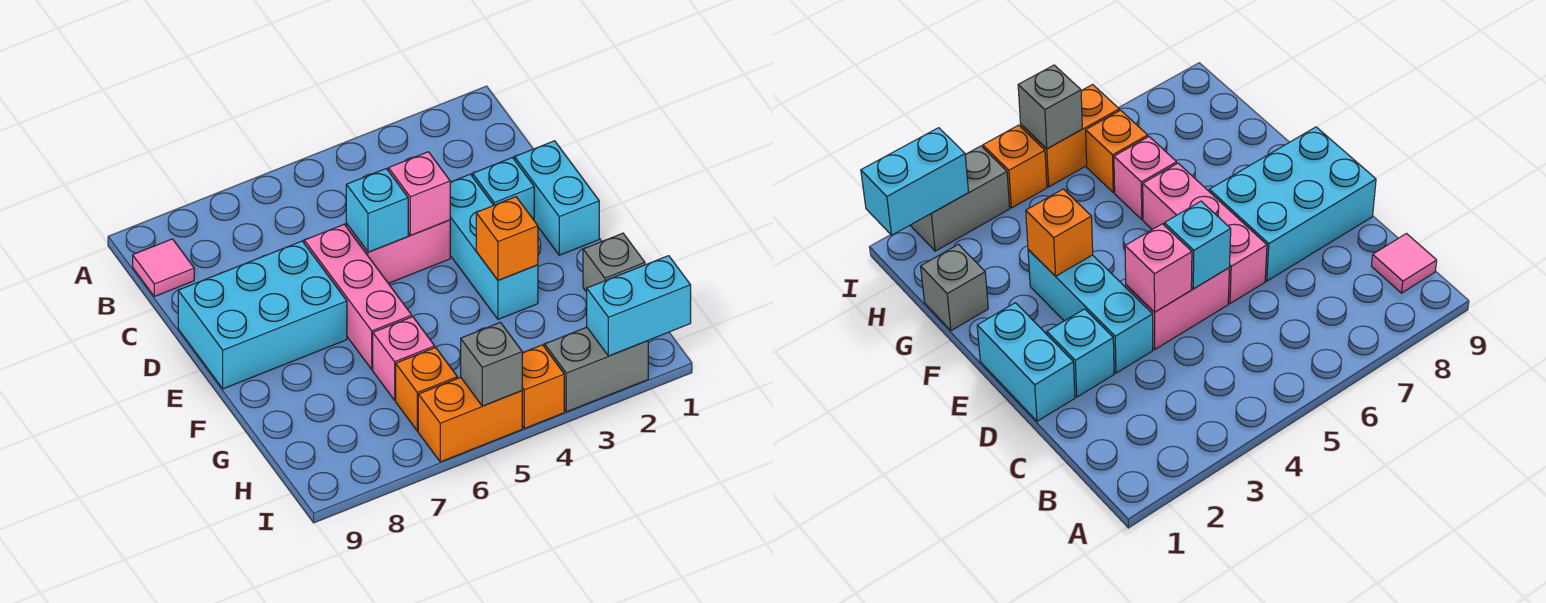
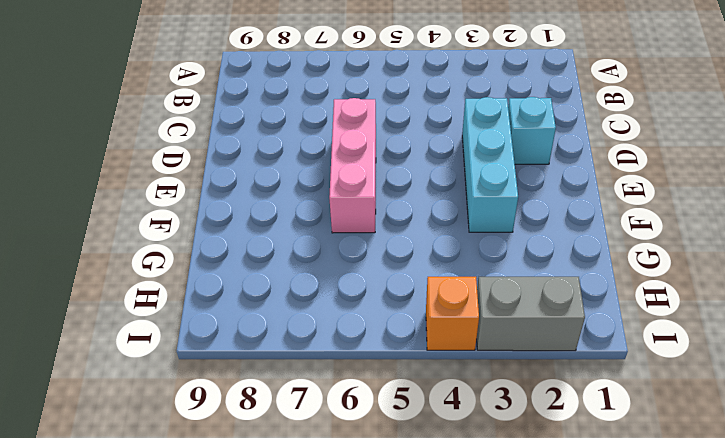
none -> pink tile B9 level 1
none -> cyan brick D1:E1 level 1
none -> pink brick D4:D5 level 1

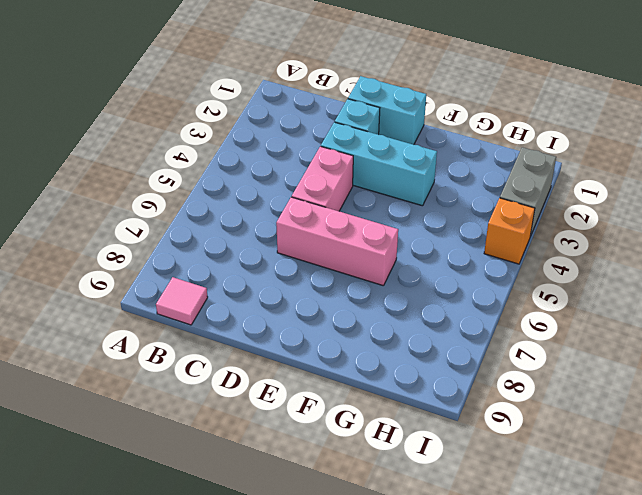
none -> cyan brick D7:E9 level 1
none -> grey brick G1 level 1
none -> pink brick G6 level 1

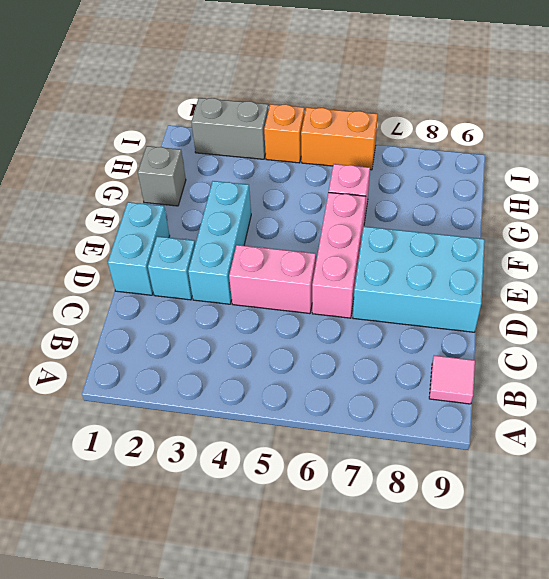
none -> orange brick H6 level 1
none -> pink brick D4 level 2
none -> cyan brick D5 level 2

